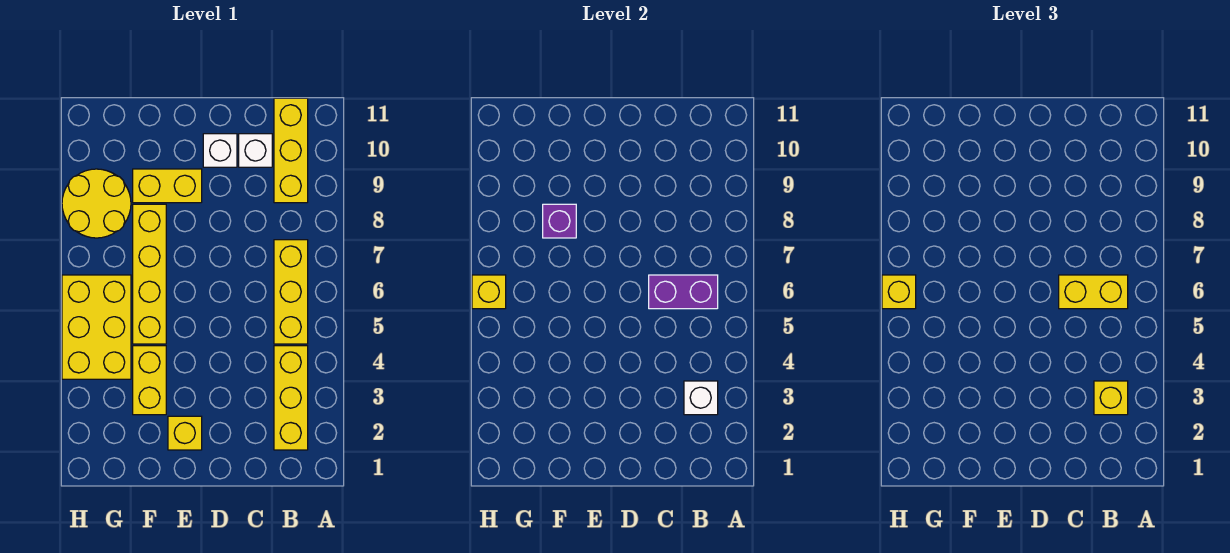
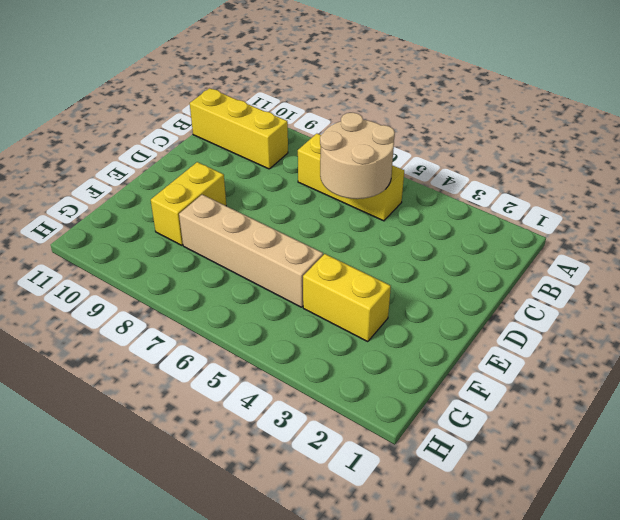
tan round brick B5:C6 level 2 -> purple brick B6:C6 level 2
tan brick F5:F8 level 1 -> yellow brick F5:F8 level 1
none -> yellow brick B2:B4 level 1
none -> white brick C10 level 1
none -> white brick D10 level 1

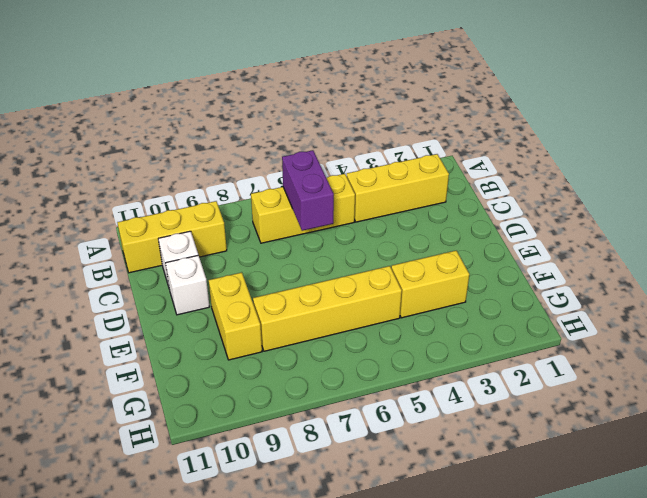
none -> yellow brick E2 level 1
none -> yellow brick G4:H6 level 1
none -> yellow round brick G8:H9 level 1

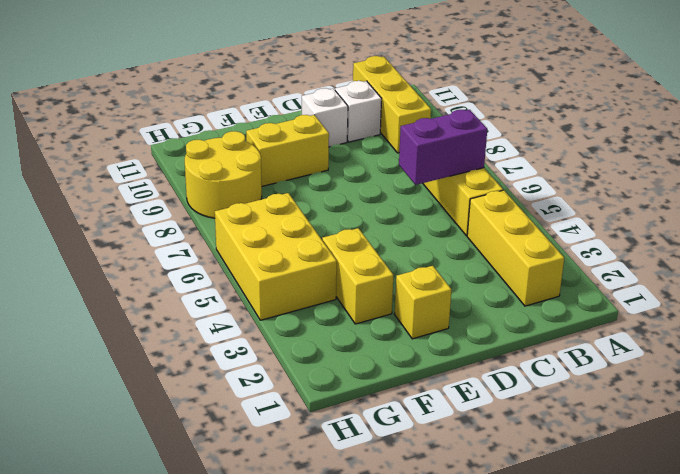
none -> yellow brick F5:F8 level 1
none -> white brick B3 level 2
none -> purple brick F8 level 2

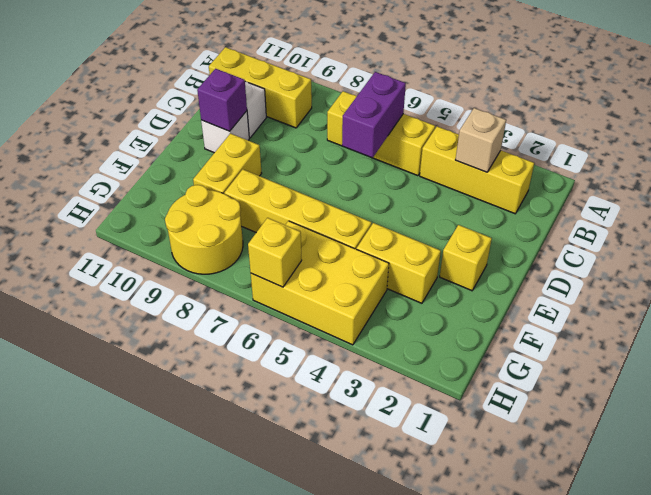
tan brick B3 level 2 -> white brick B3 level 2
purple brick D10 level 2 -> purple brick F8 level 2
none -> yellow brick B3 level 3
none -> yellow brick B6:C6 level 3
none -> yellow brick H6 level 3

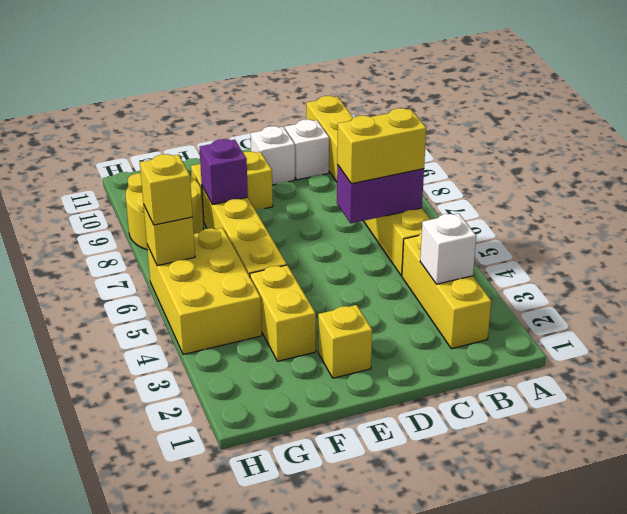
none -> yellow brick B3 level 3

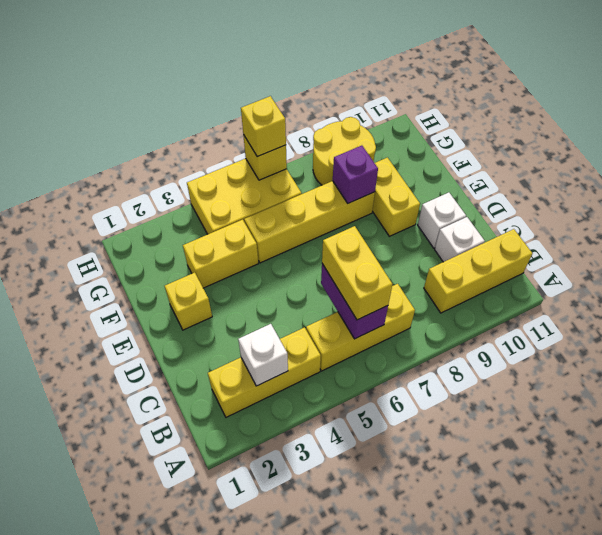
none -> yellow brick B3 level 3

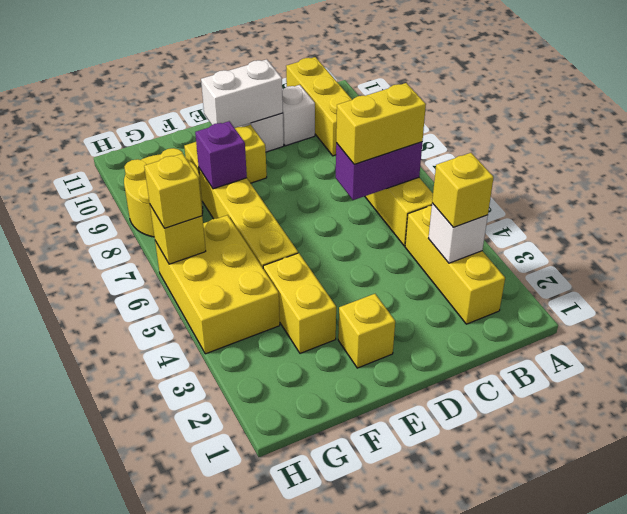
white brick D10:E10 level 2 -> none

